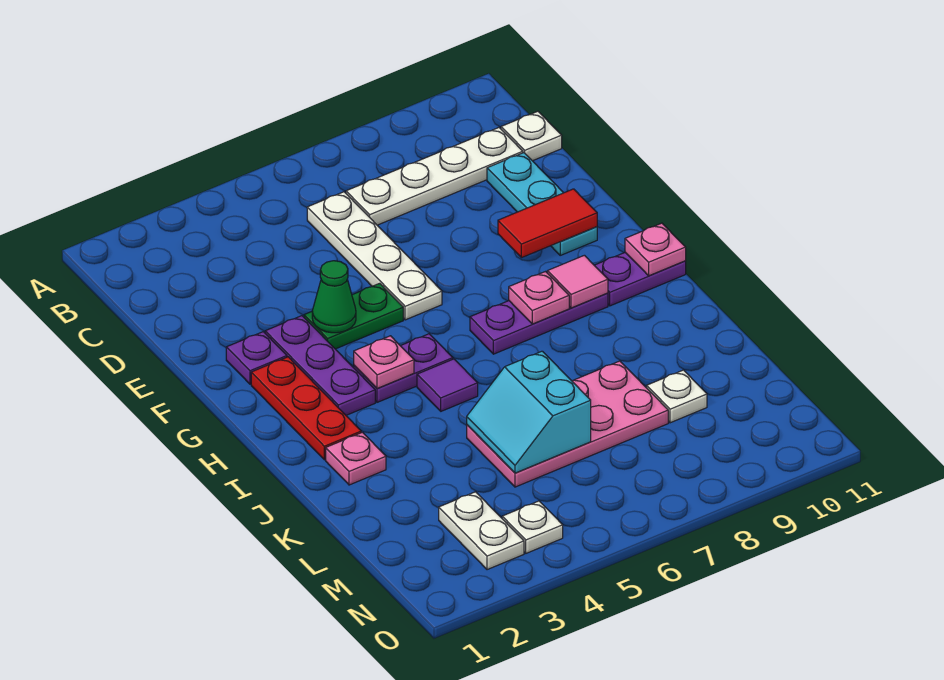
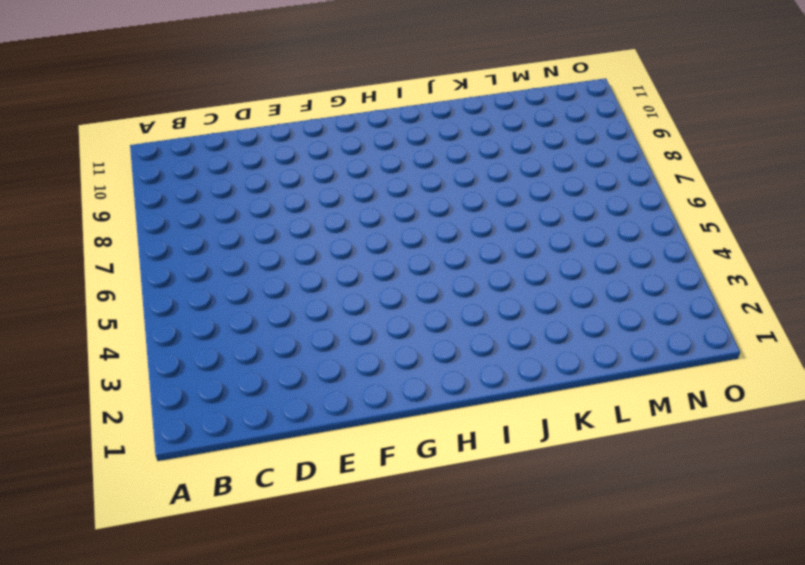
none -> white plate C6:F6 level 1
none -> white plate C7:C10 level 1
none -> white plate C11 level 1

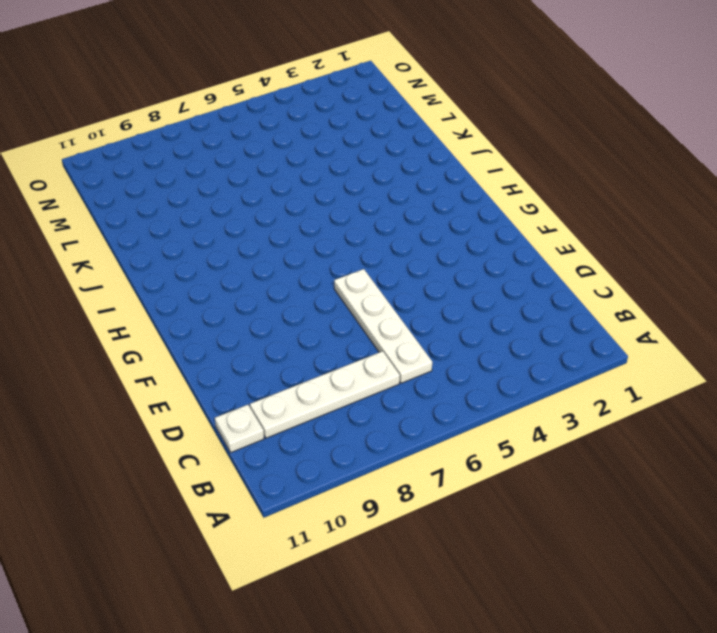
none -> cyan plate D10:F10 level 1
none -> purple plate F2 level 1
none -> purple plate F3:H3 level 1

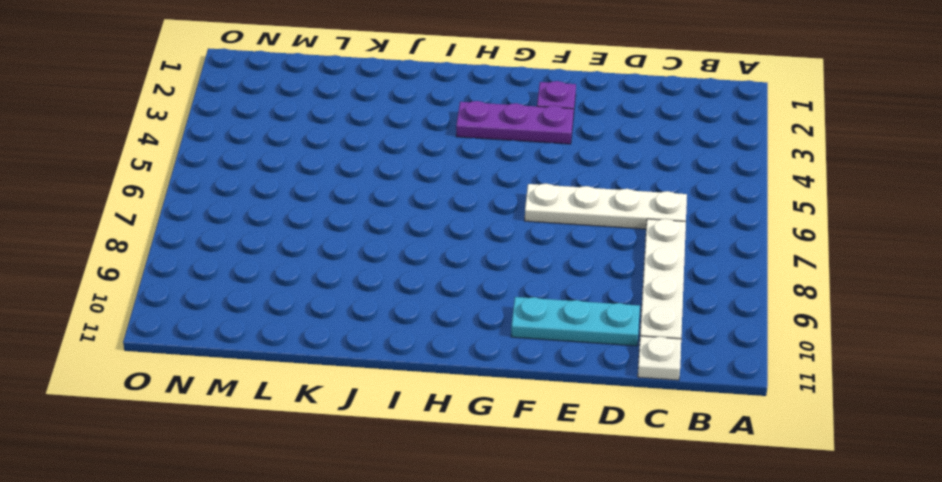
none -> green plate F4:F5 level 1
none -> red plate G2:I2 level 1
none -> purple plate H4:H5 level 1

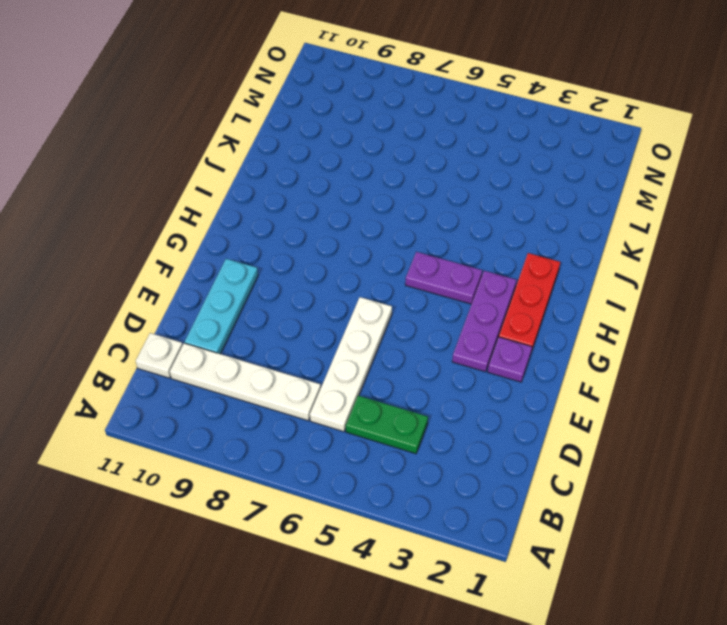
green plate C4:C5 level 1 -> green plate F4:F5 level 1
none -> purple plate H7:H9 level 1
none -> purple plate H10:H11 level 1
none -> purple tile I5 level 1

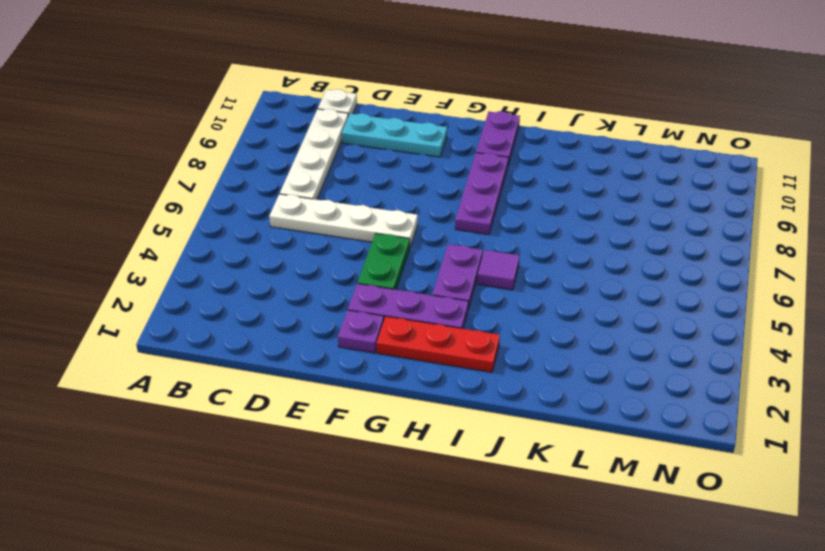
none -> pink plate J2 level 1
none -> pink plate K5:L8 level 1
none -> white plate L9 level 1

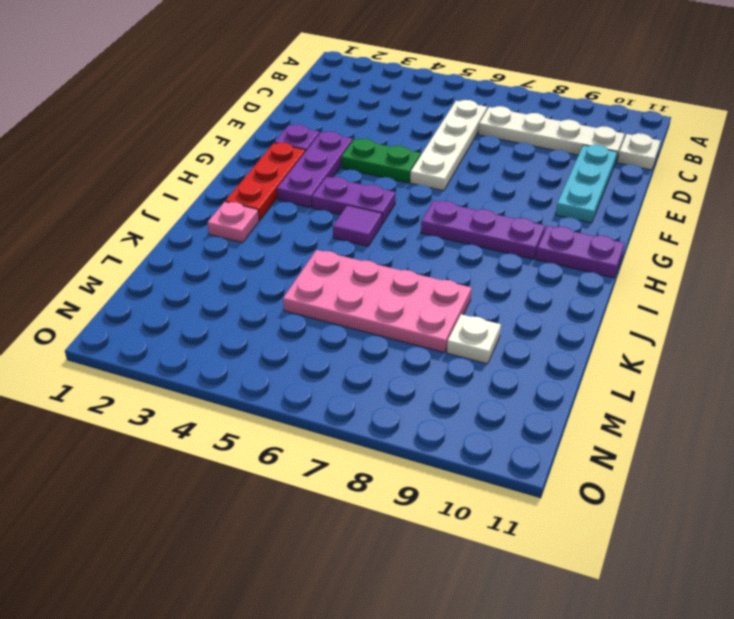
none -> white plate M3:N3 level 1
none -> white plate N4 level 1
none -> green cone F4 level 2

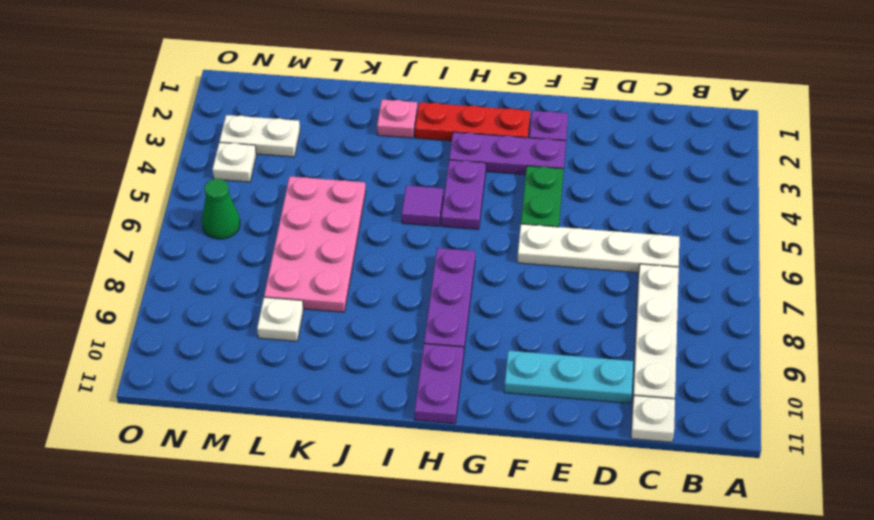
green cone N6 level 1 -> green cone F4 level 2
none -> red tile F9:F10 level 2
none -> pink plate H4 level 2
none -> pink plate H8 level 2

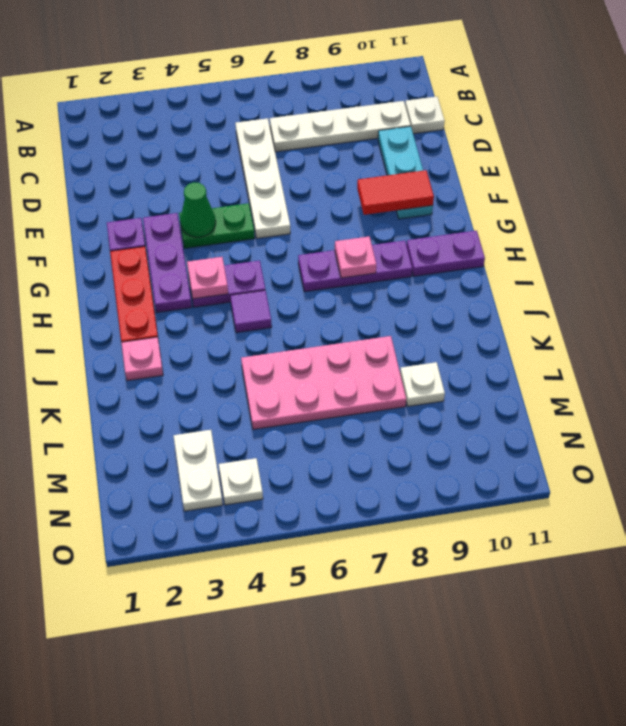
none -> pink tile H9 level 2
none -> pink plate H11 level 2
none -> cyan slope K5:L6 level 2 top 6

